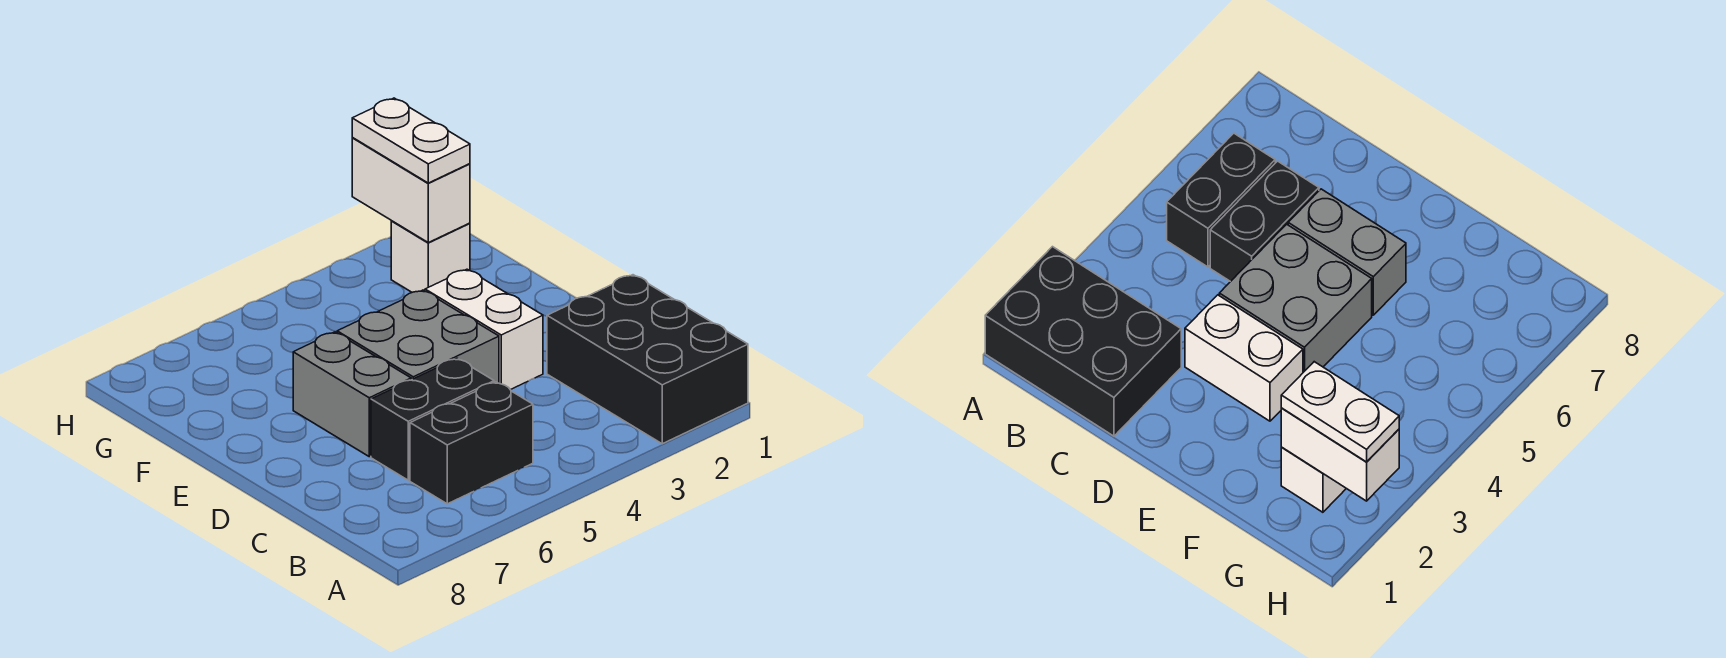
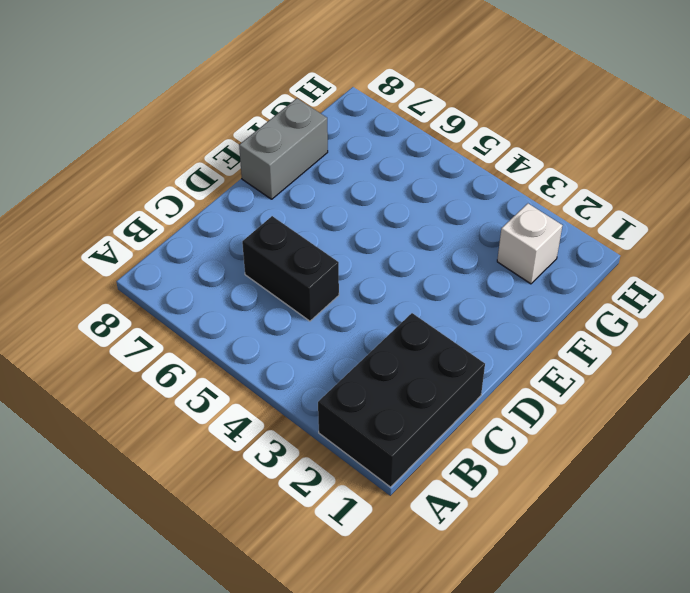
grey brick E8:F8 level 1 -> grey brick D6:E6 level 1
none -> black brick B5:B6 level 1
none -> white brick D3:E3 level 1

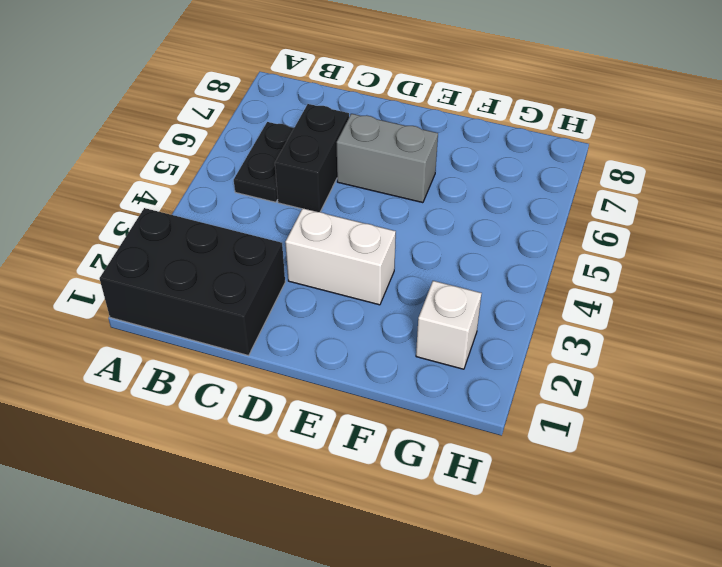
black plate B5:B6 level 1 -> black brick B5:B6 level 1
none -> grey brick D4:E5 level 1
none -> white brick G2:H2 level 2

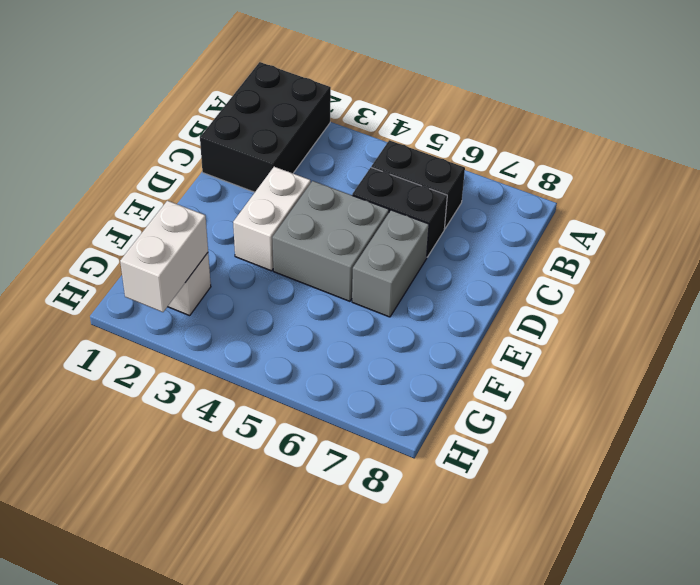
none -> white plate G2:H2 level 3

